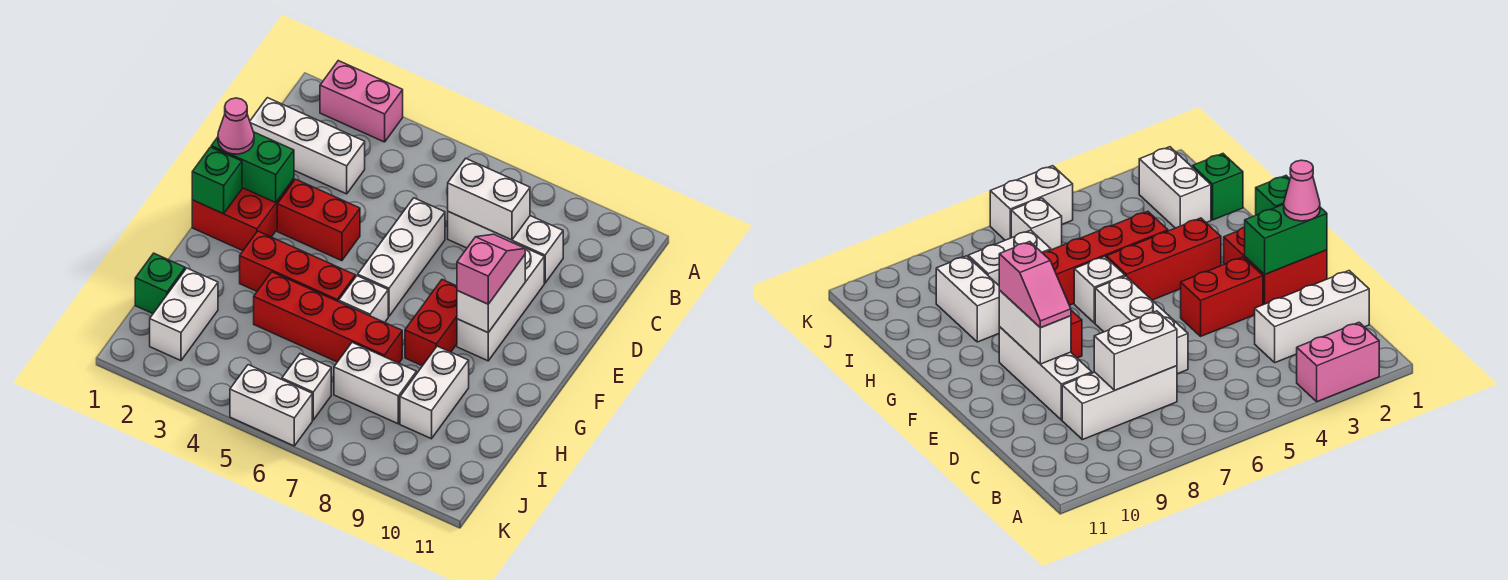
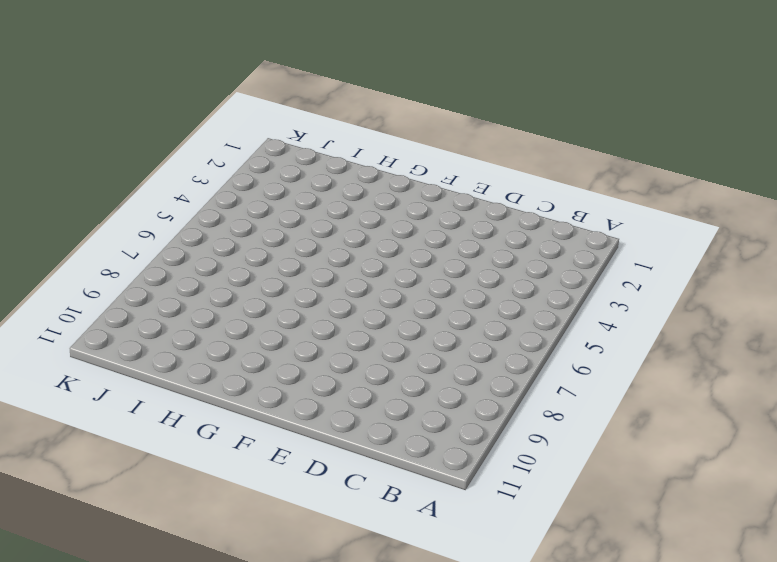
none -> pink brick A2:A3 level 1
none -> white brick C1:C3 level 1
none -> white brick C7:C9 level 1

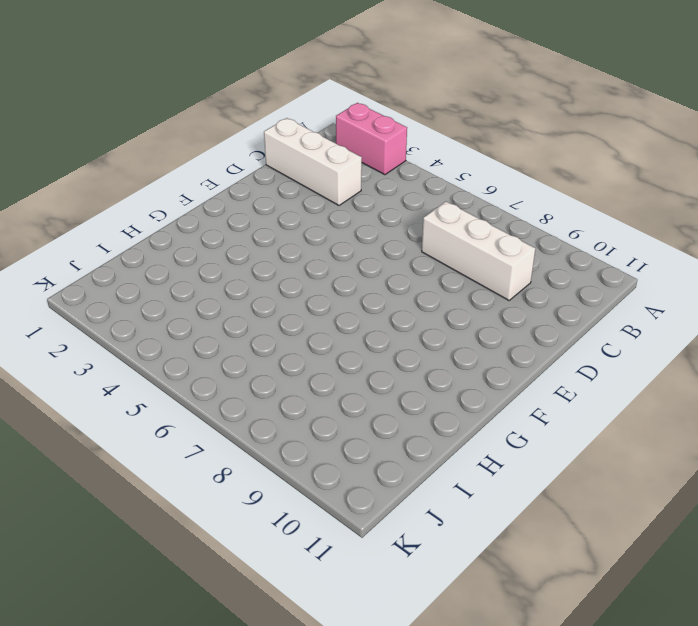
none -> white brick D6:F6 level 1
none -> white brick D9:F9 level 1
none -> red brick E1:F2 level 1

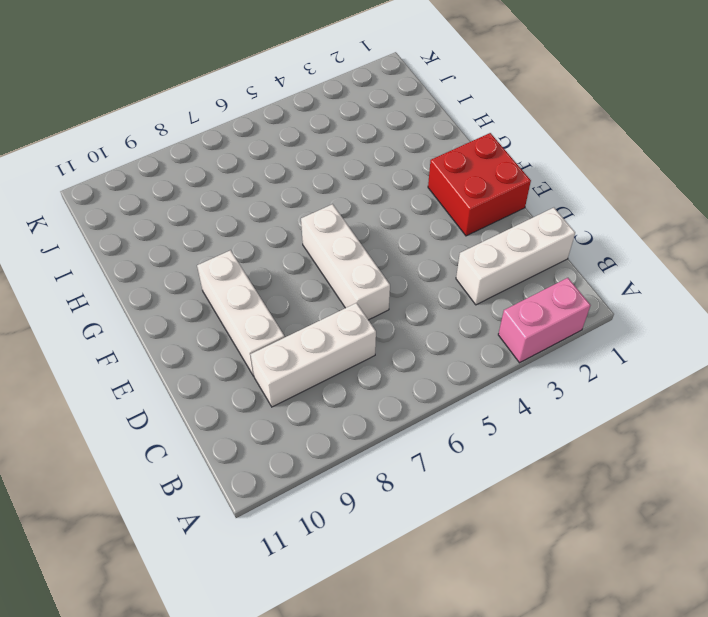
none -> red brick E3:E4 level 1
none -> red brick F8:G8 level 1
none -> red brick G3:G5 level 1

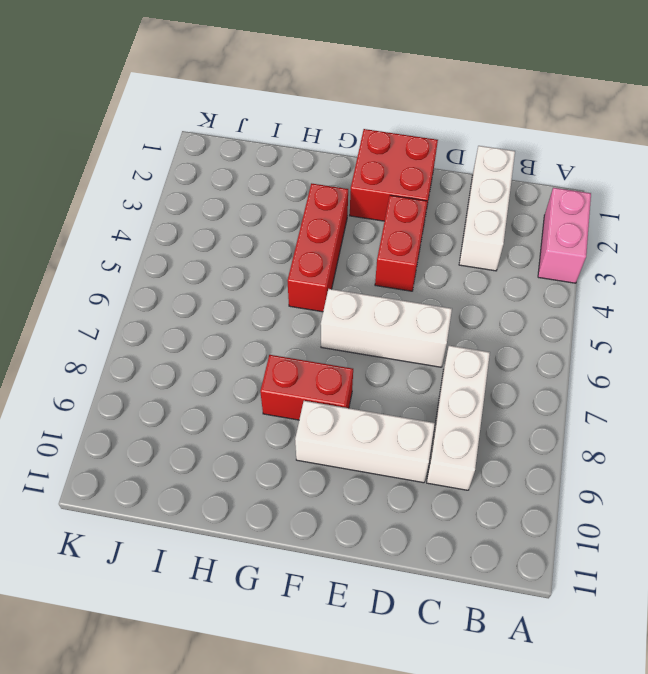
none -> white brick G6 level 1
none -> red brick H4:H7 level 1
none -> white brick H9:I9 level 1

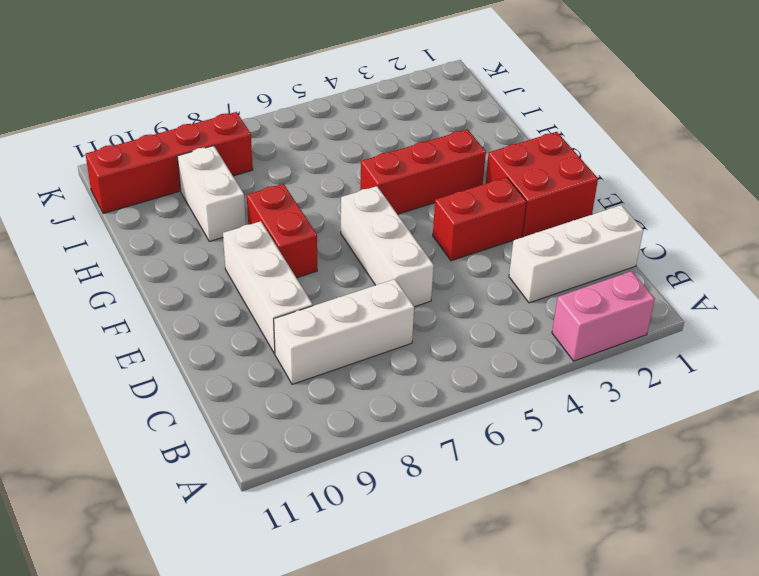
red brick J8:J11 level 1 -> red brick H4:H7 level 1
none -> white brick G6 level 1
none -> green brick I1 level 1
none -> white brick I2:J2 level 1

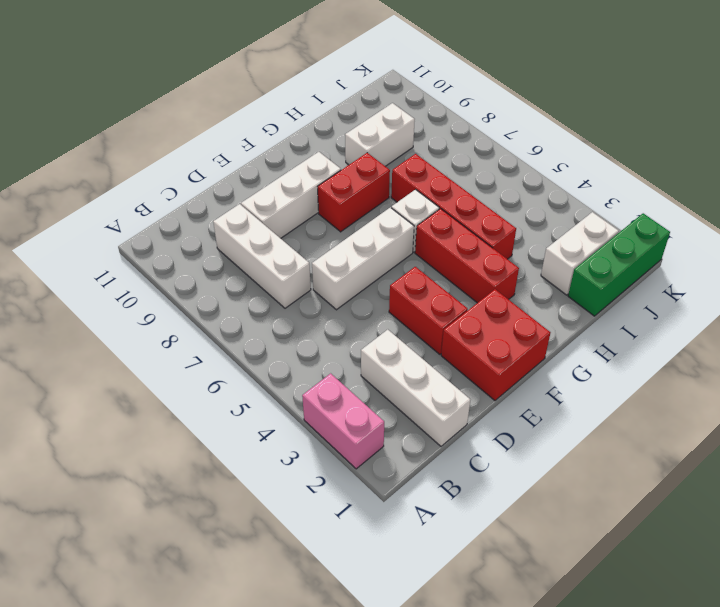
green brick I1:K1 level 1 -> green brick I1 level 1
none -> white brick I7:I8 level 1
none -> white brick J6 level 1
none -> white brick K5:K6 level 1

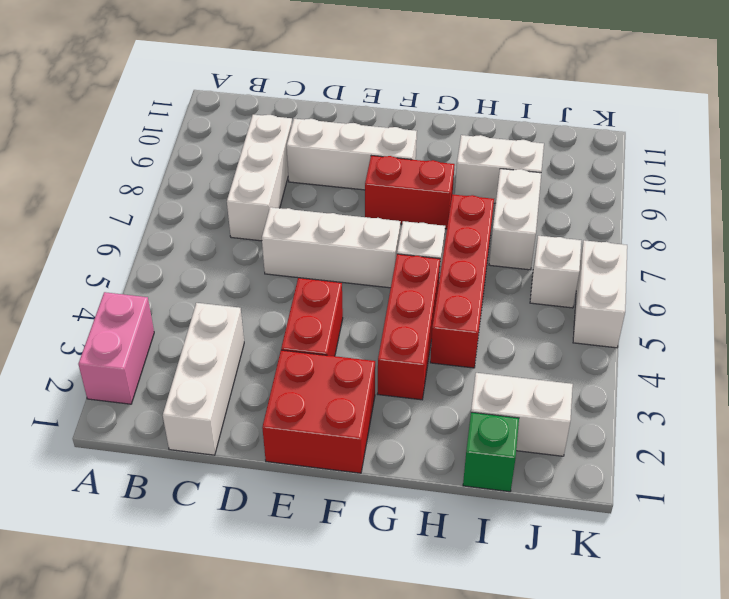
none -> white brick C7:C8 level 2
none -> green brick E1:E2 level 2
none -> white brick E9:F9 level 2

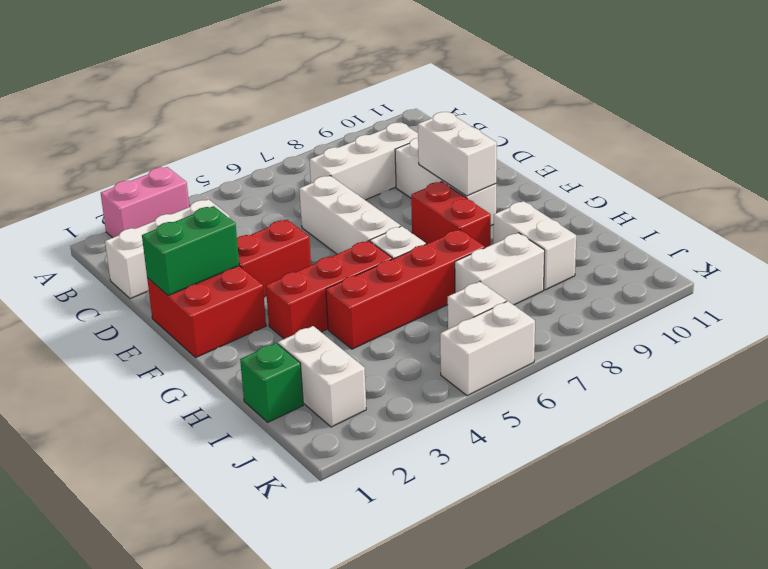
none -> white brick C7:C8 level 2
none -> green brick F1 level 2
none -> pink cone E1 level 3

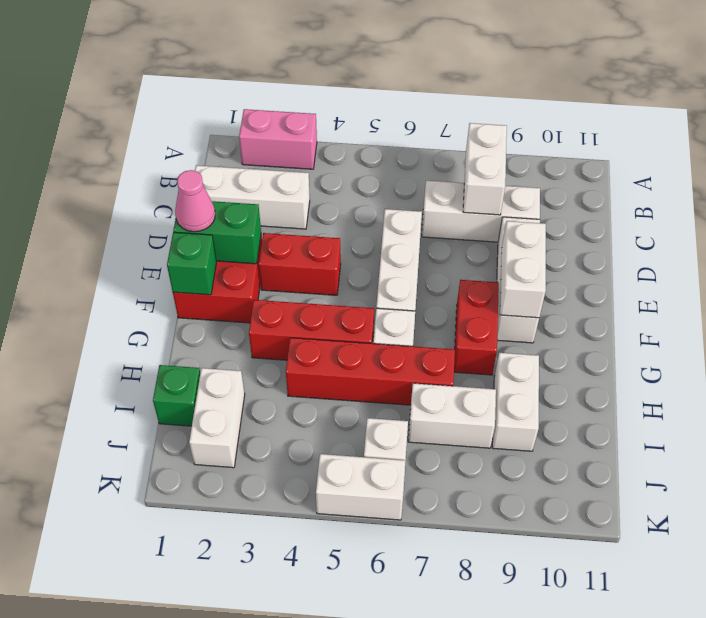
white brick B8:C8 level 2 -> white brick C7:C8 level 2
none -> pink slope E9:F9 level 3 top F

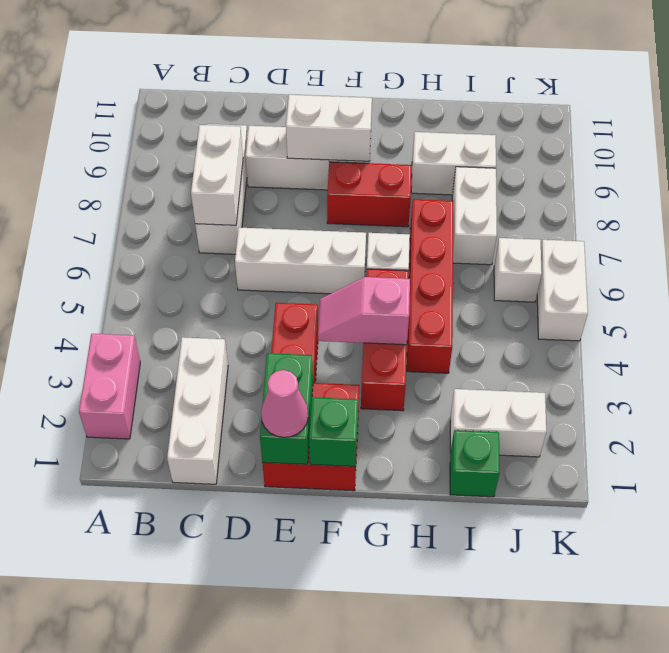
pink slope F4:G4 level 2 top G -> pink slope E9:F9 level 3 top F

